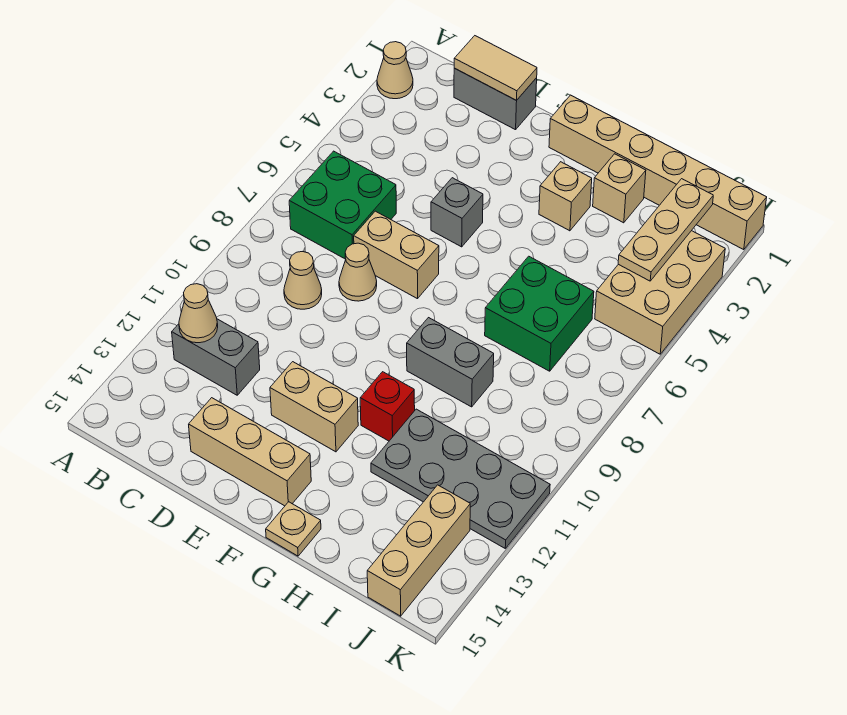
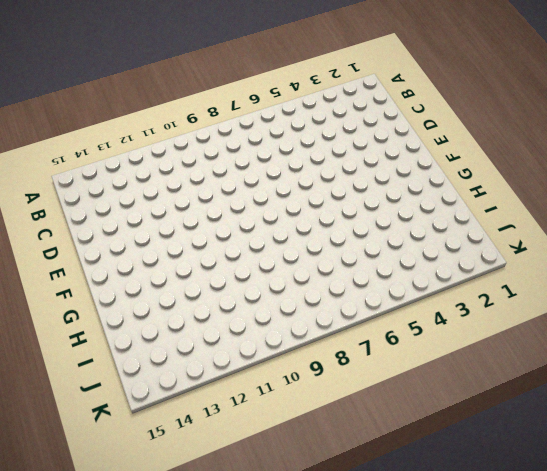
none -> tan cone A2 level 1
none -> green brick B6:C7 level 1
none -> grey brick B12:C12 level 1

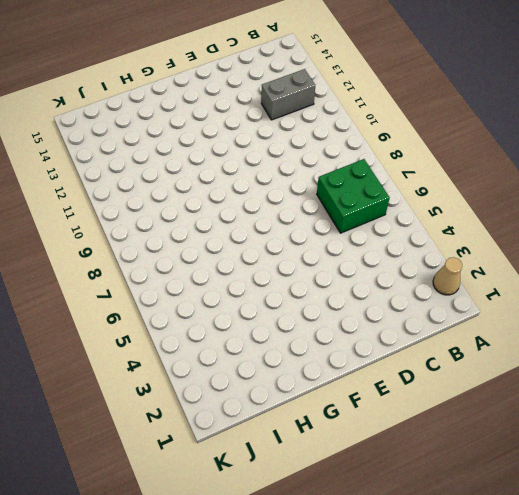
none -> grey brick C1:D1 level 1
none -> tan cone C9 level 1
none -> tan brick D7:E7 level 1

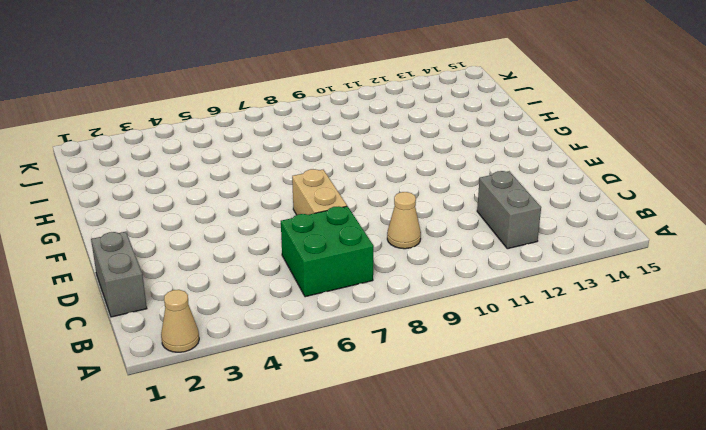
none -> tan cone D8 level 1
none -> tan brick D14:F14 level 1
none -> grey brick E5 level 1

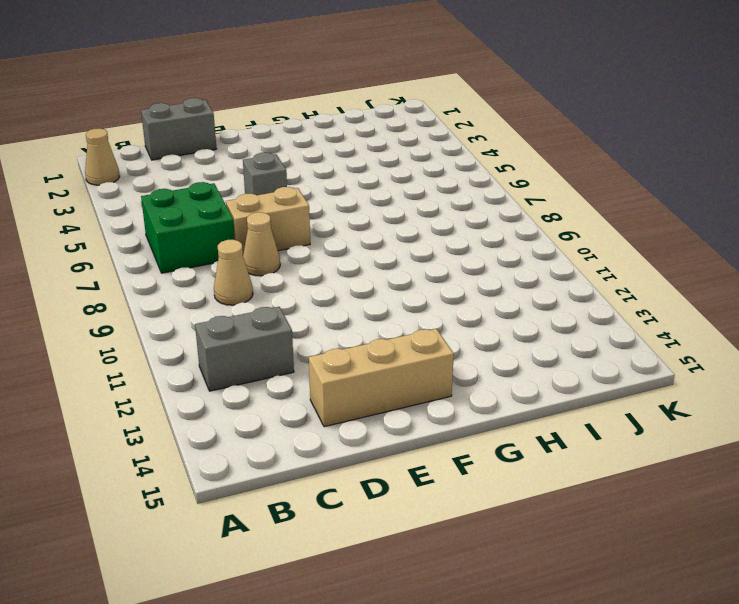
none -> tan brick E12:F12 level 1
none -> tan brick F1:K1 level 1
none -> tan brick G3 level 1

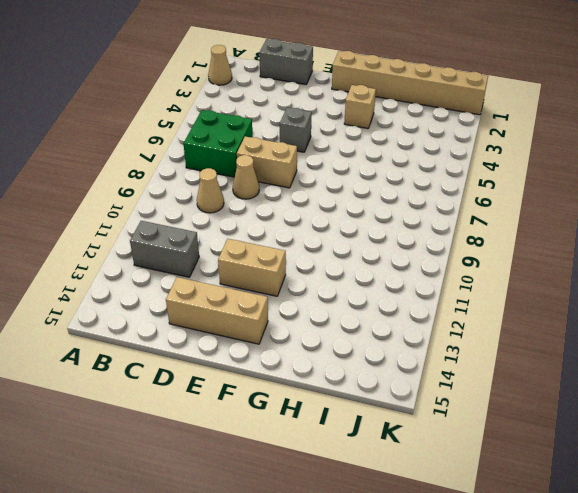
none -> grey brick G9:H9 level 1
none -> red brick G11 level 1
none -> tan plate G15 level 1

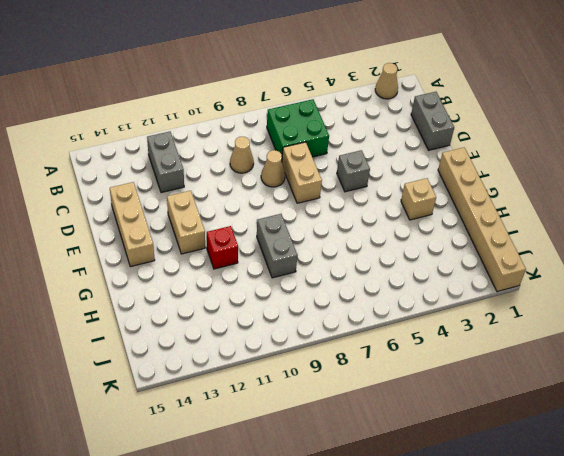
none -> tan plate G15 level 1
none -> tan brick H2 level 1
none -> green brick H6:I7 level 1

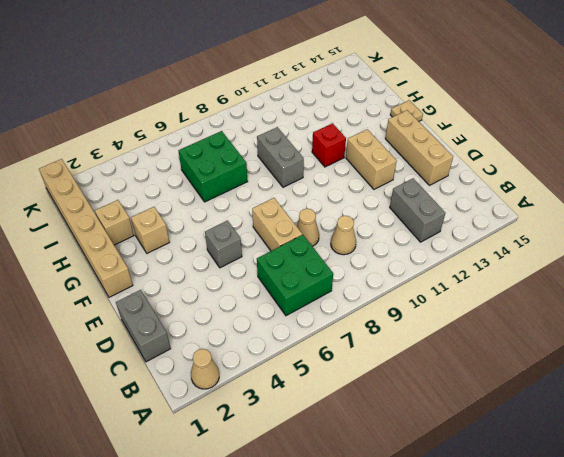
none -> grey plate H11:K12 level 1
none -> tan brick J3:K5 level 1
none -> tan brick J13:J15 level 1

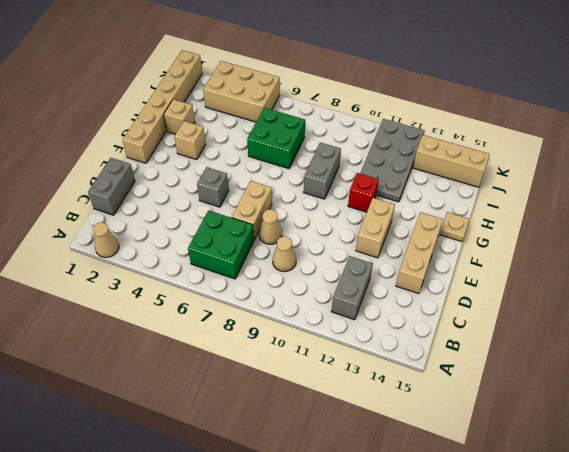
none -> tan cone B12 level 2
none -> tan tile C1:D1 level 2
none -> tan plate J2:J4 level 2

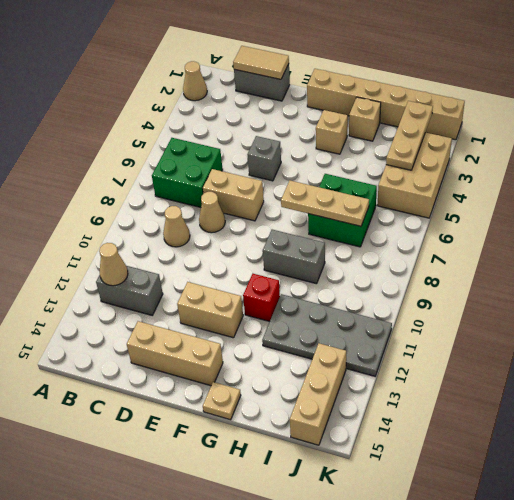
tan plate G7:I7 level 2 -> none

